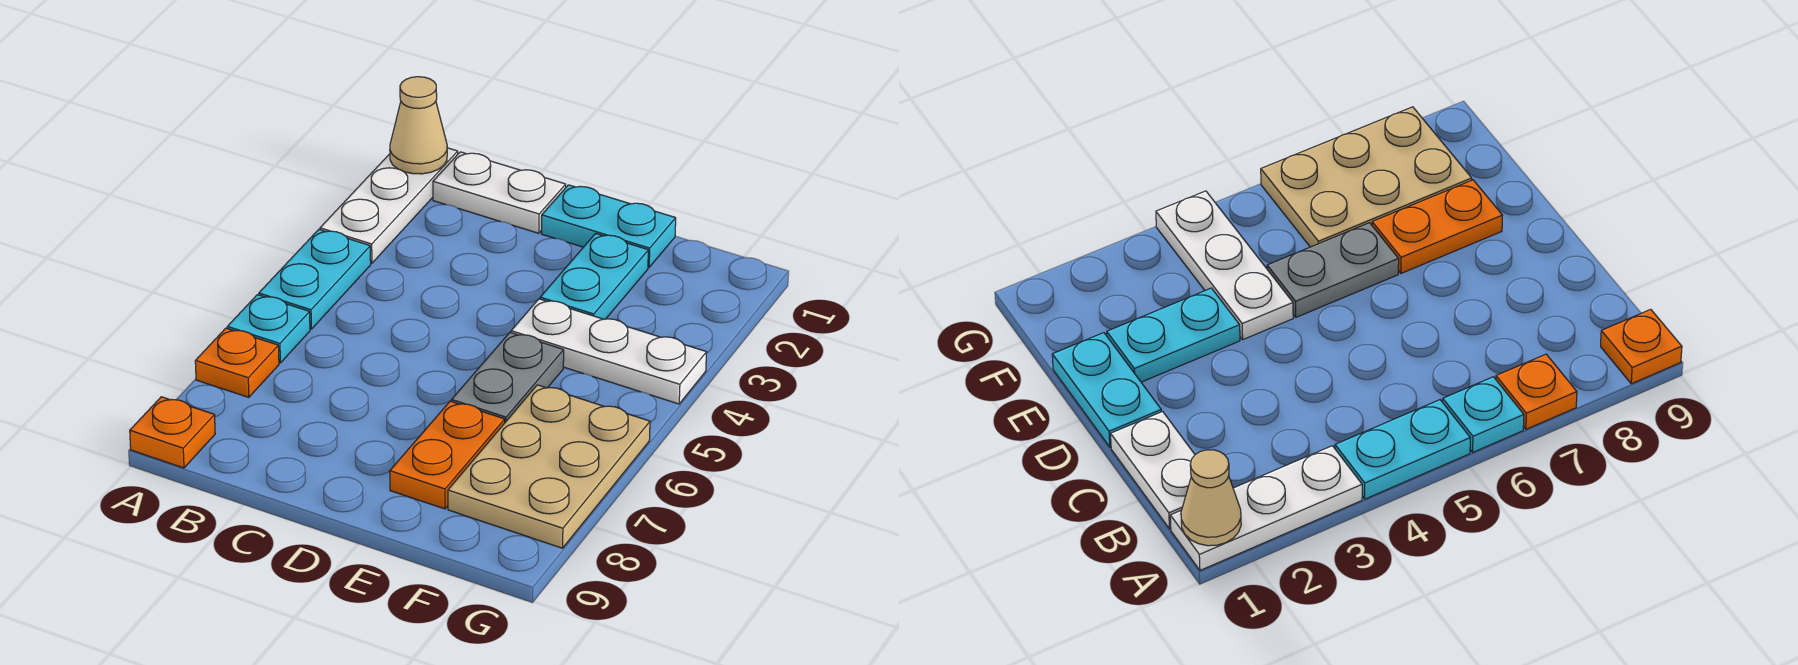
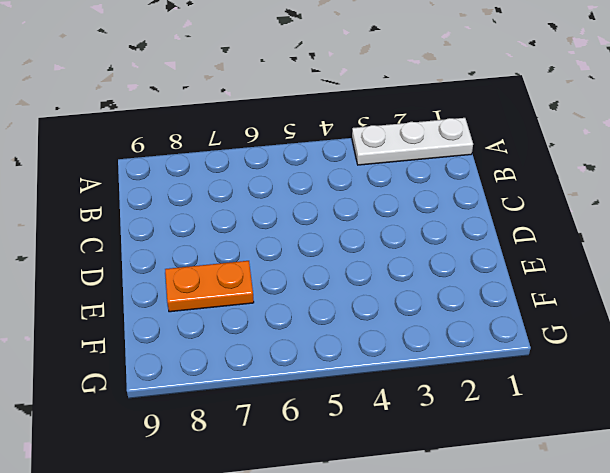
none -> cyan plate A4:A5 level 1
none -> cyan plate A6 level 1
none -> orange plate A7 level 1

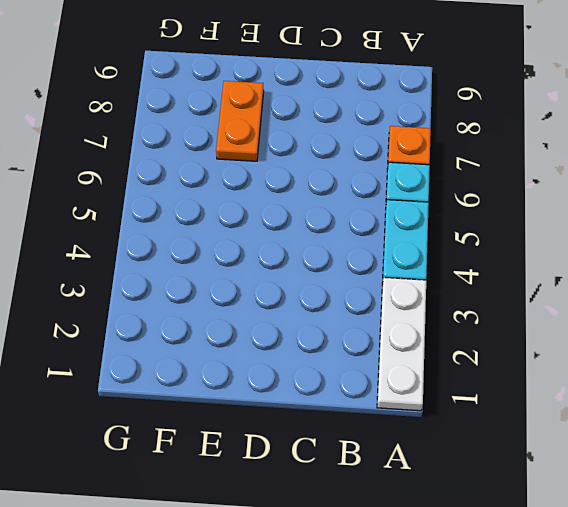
none -> orange plate A9 level 1
none -> white plate B1:C1 level 1
none -> cyan plate D1:E1 level 1

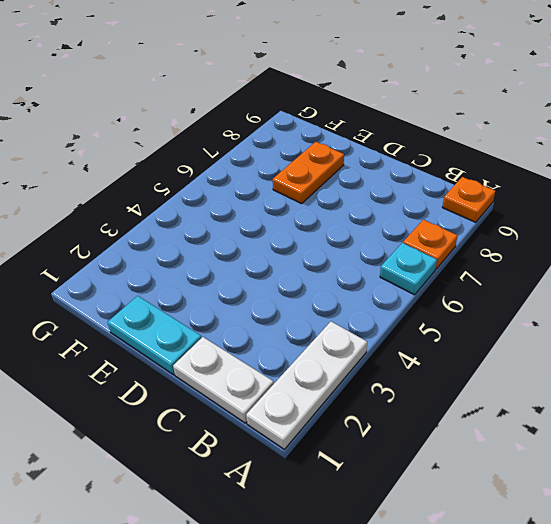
none -> cyan plate A4:A5 level 1
none -> cyan plate E2:E3 level 1
none -> white plate E4:G4 level 1

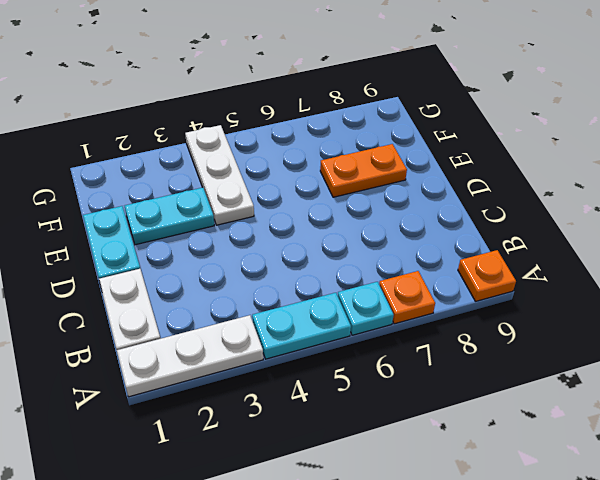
none -> grey plate E5:E6 level 1
none -> tan plate F6:G8 level 1
none -> tan cone A1 level 2

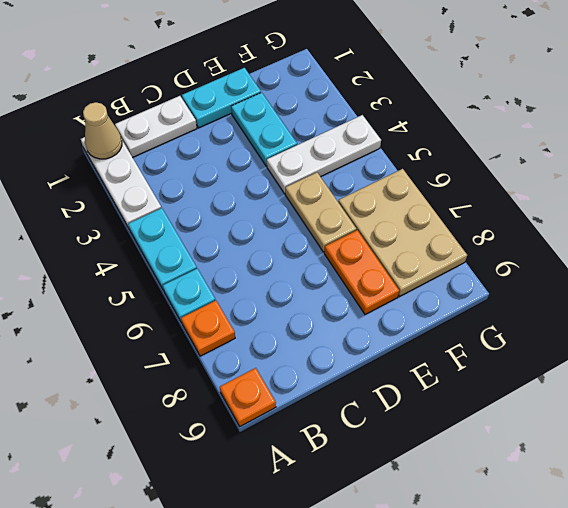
tan plate E5:E6 level 1 -> grey plate E5:E6 level 1

